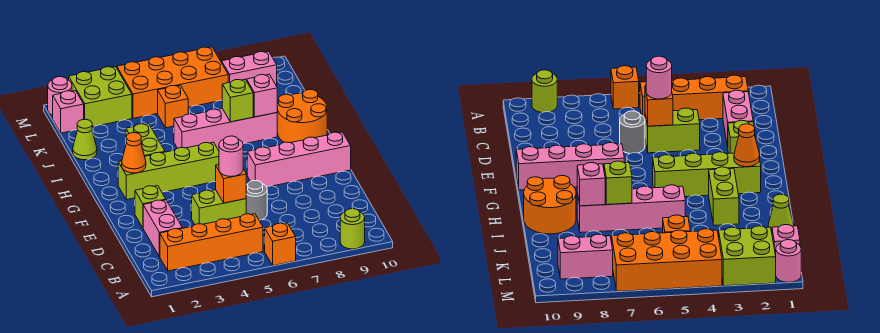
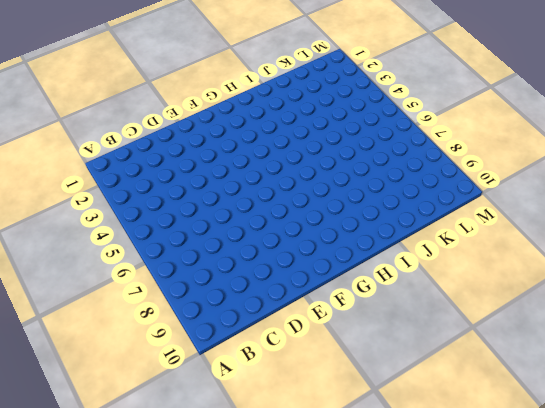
none -> orange brick A6 level 1
none -> lime round brick A9 level 1
none -> orange brick B2:B5 level 1

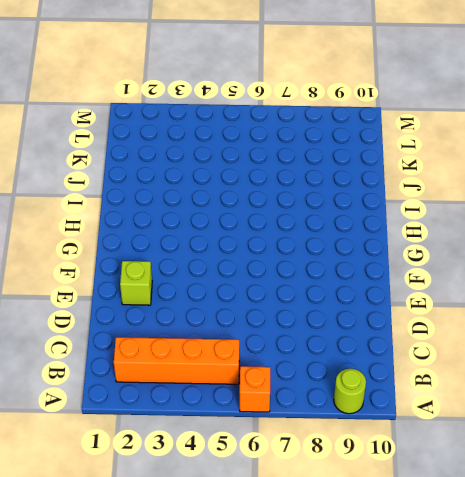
none -> pink brick C2:D2 level 1
none -> lime brick D4:D5 level 1
none -> grey round brick D6 level 1

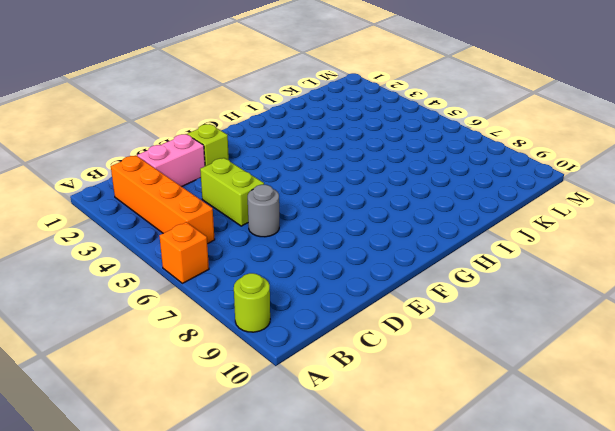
none -> pink brick F7:F10 level 1
none -> lime brick G2:G5 level 1
none -> lime brick H3:I3 level 1

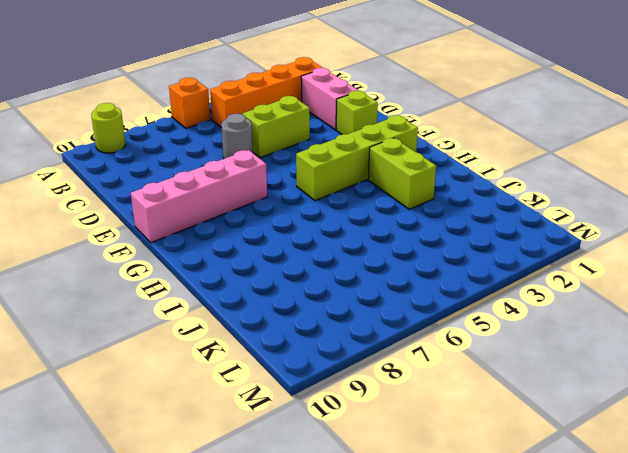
none -> orange round brick H9:I10 level 1
none -> pink brick I5:I8 level 1
none -> lime cone J1 level 1

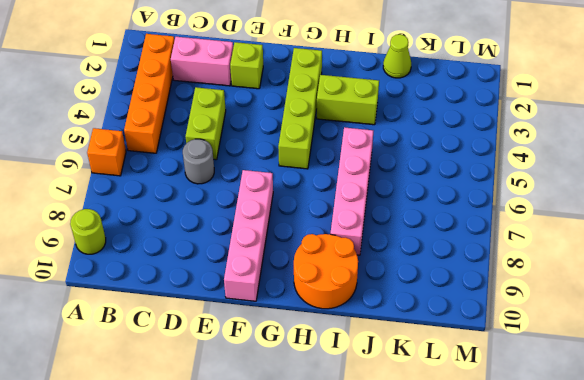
none -> orange brick K5 level 1
none -> pink brick L1 level 1
none -> lime brick L2:M3 level 1

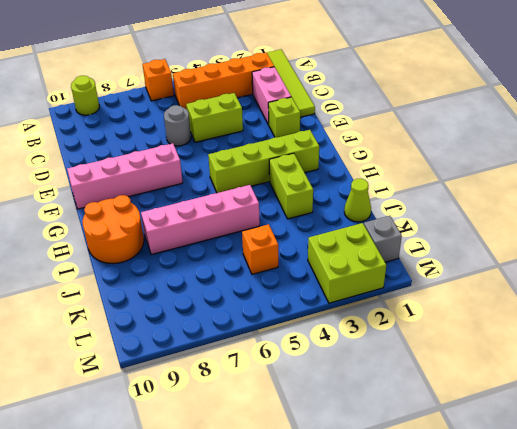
lime tile A1:D1 level 1 -> none
grey brick L1 level 1 -> pink brick L1 level 1
none -> orange brick L4:M7 level 1
none -> pink brick L8:L9 level 1
none -> pink round brick M1 level 1

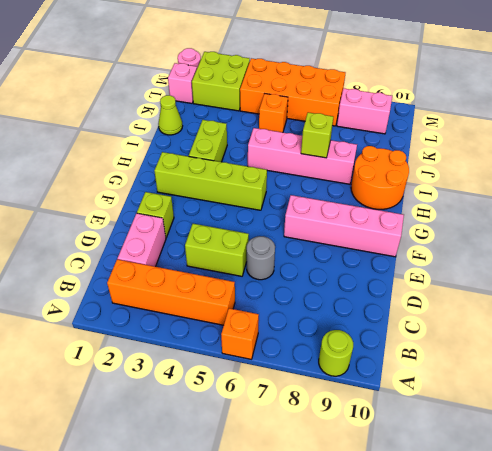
none -> orange brick D5 level 2
none -> orange cone G2 level 2
none -> pink brick I8 level 2

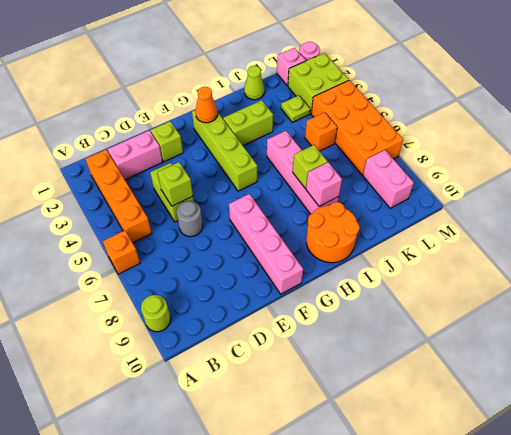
lime brick D5 level 2 -> orange brick D5 level 2
lime plate K3 level 1 -> none
none -> pink round brick D5 level 3

